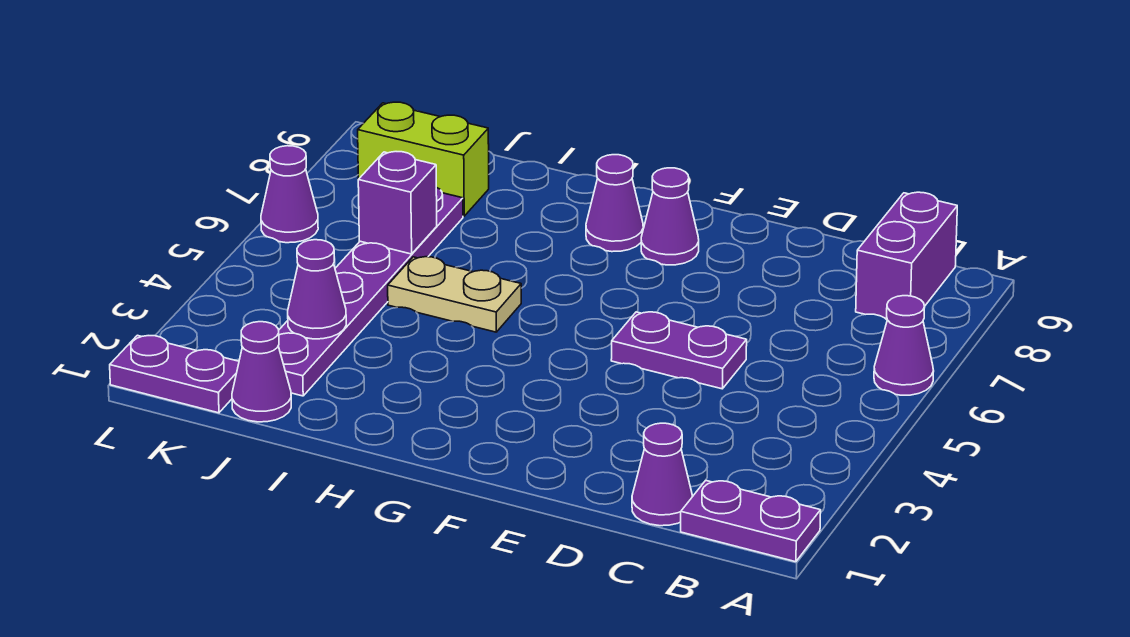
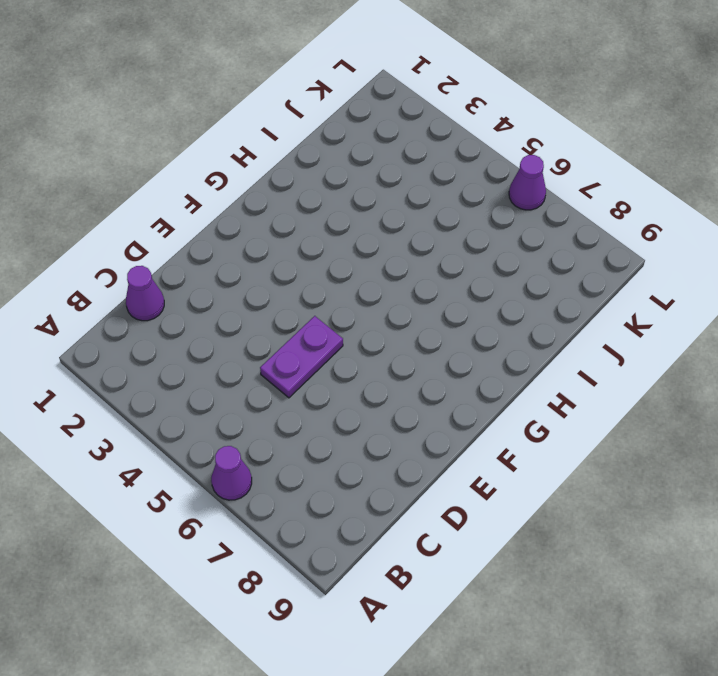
none -> purple plate A1:B1 level 1
none -> purple brick B8:B9 level 1
none -> purple cone F8 level 1

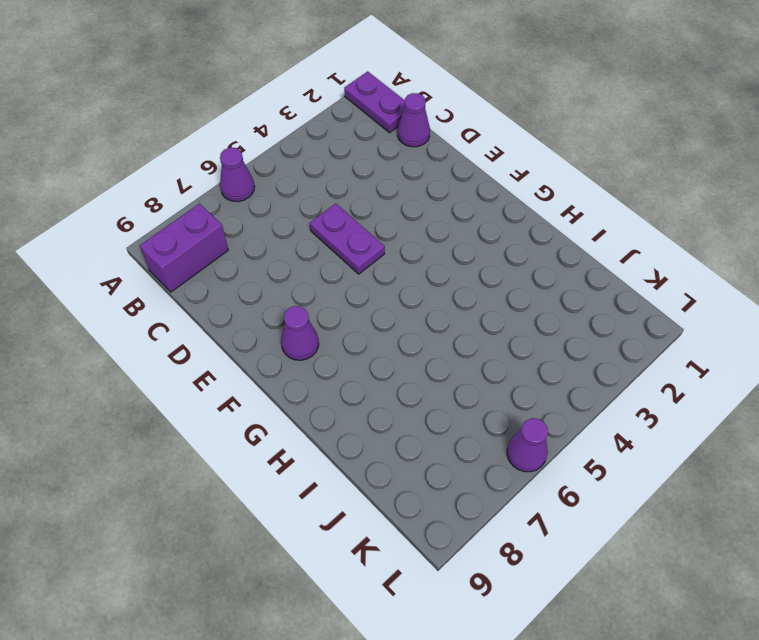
none -> purple cone G8 level 1
none -> tan plate H5:I5 level 1
none -> purple cone J1 level 1

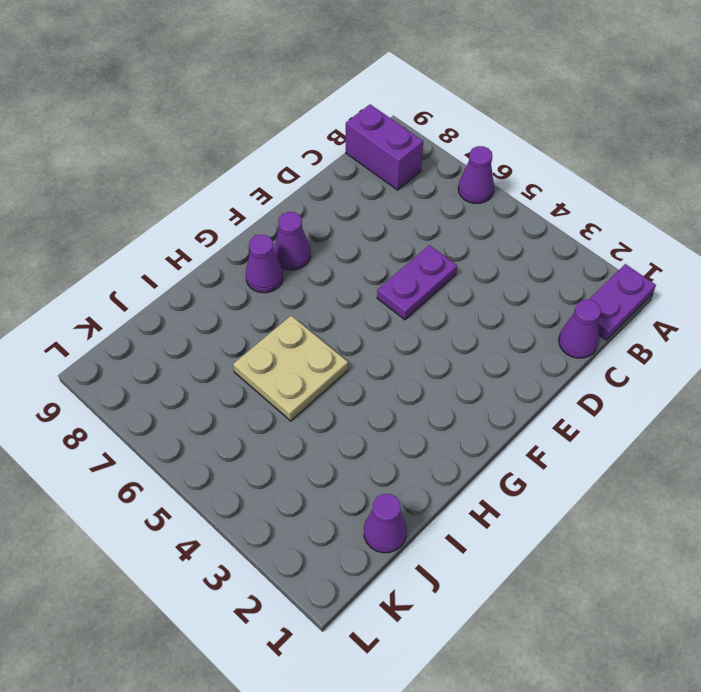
tan plate H5:I6 level 1 -> tan plate H5:I5 level 1
none -> purple plate J2:J7 level 1
none -> lime brick J8:K8 level 1
none -> purple plate K1:L1 level 1

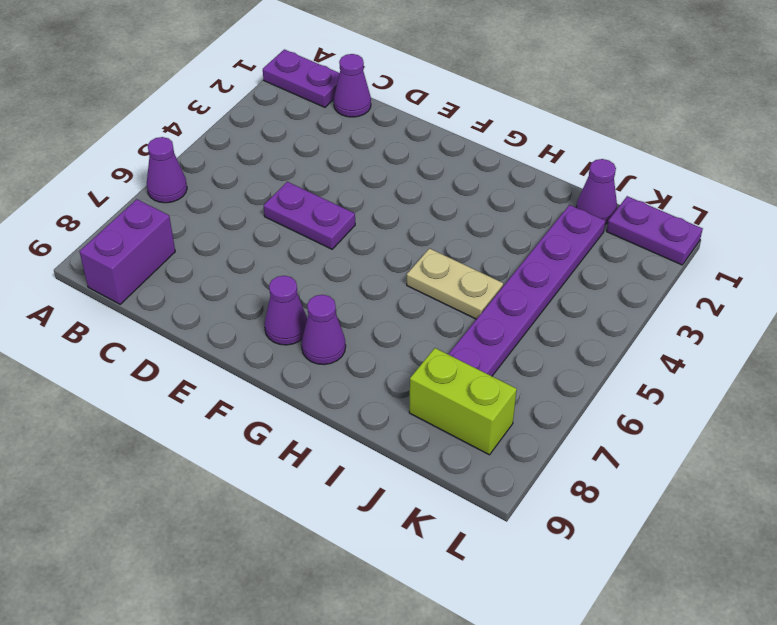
none -> purple cone L6 level 1
none -> purple cone J3 level 2
none -> purple brick J6 level 2

